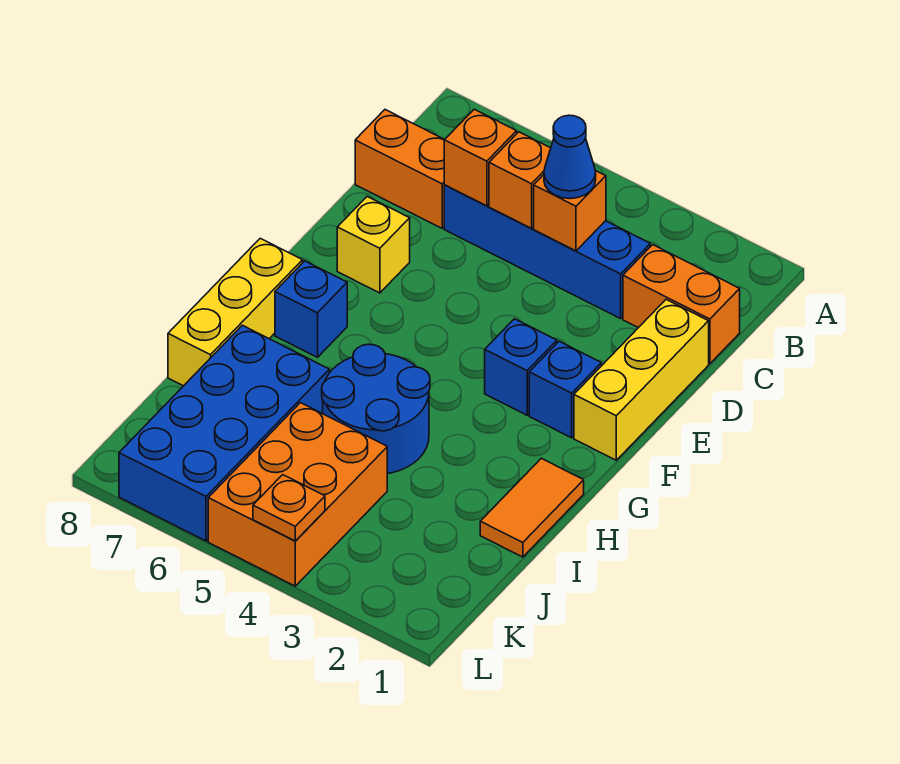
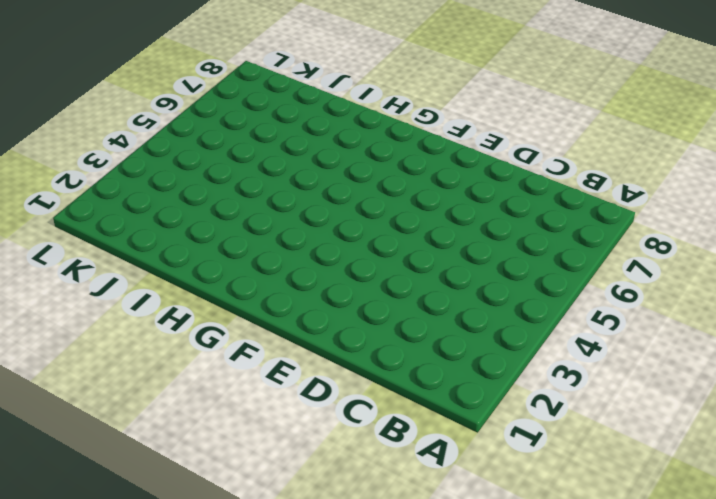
none -> orange brick C1:C2 level 1
none -> blue brick C3:C6 level 1
none -> orange brick C7:C8 level 1

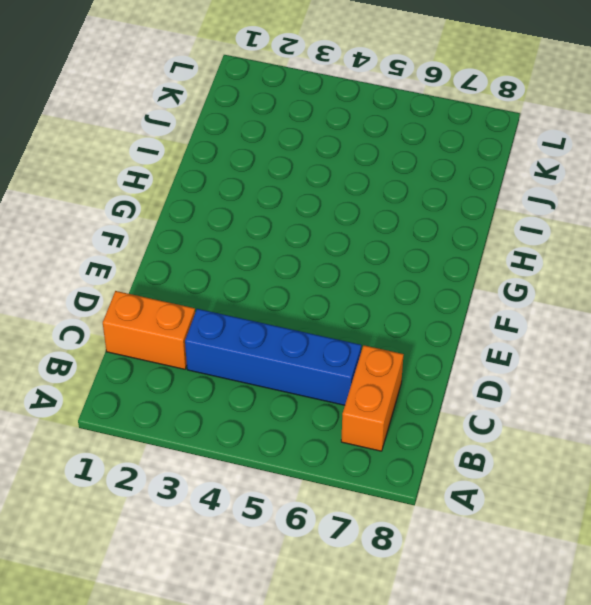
orange brick B7:C7 level 1 -> orange brick C7:C8 level 1
none -> yellow brick D1:F1 level 1
none -> yellow brick E7 level 1
none -> blue brick F2 level 1

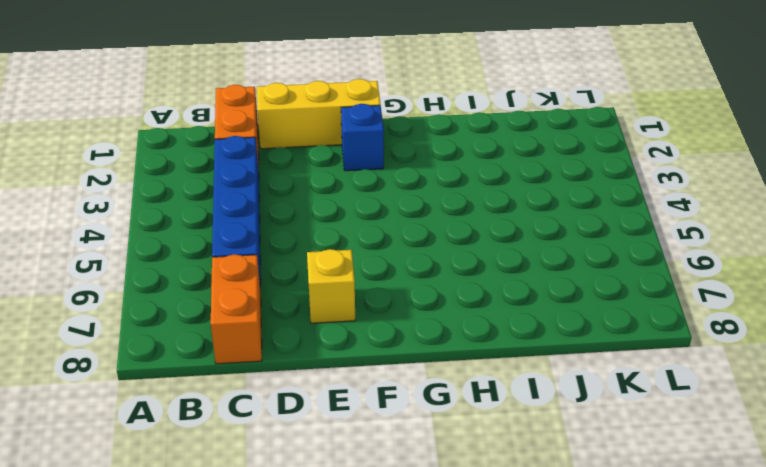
none -> blue brick F3 level 1
none -> blue brick G7 level 1
none -> yellow brick G8:I8 level 1

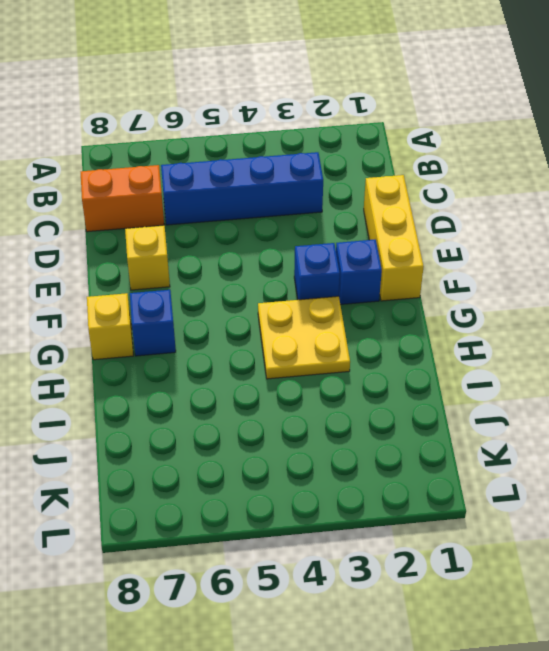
yellow plate G3:H4 level 1 -> blue round brick H4:I5 level 1
yellow brick G8 level 1 -> yellow brick G8:I8 level 1
none -> orange brick C1:C2 level 1
none -> orange tile H1:I1 level 1
none -> blue brick I6:L7 level 1

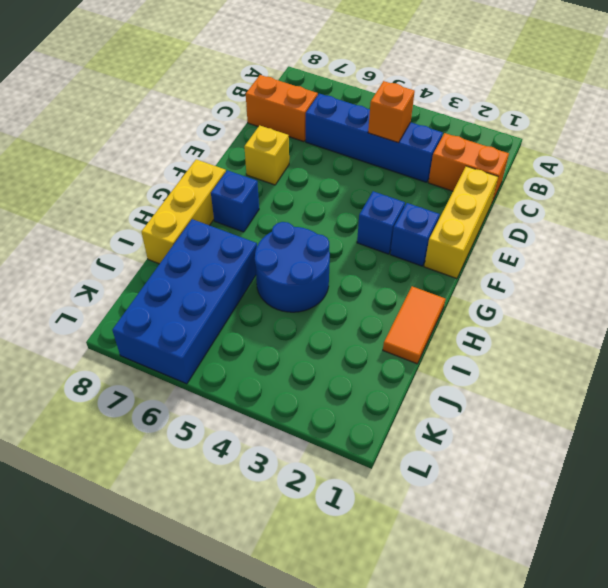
none -> orange brick J4:L5 level 1
none -> orange brick C5 level 2
none -> orange brick C6 level 2

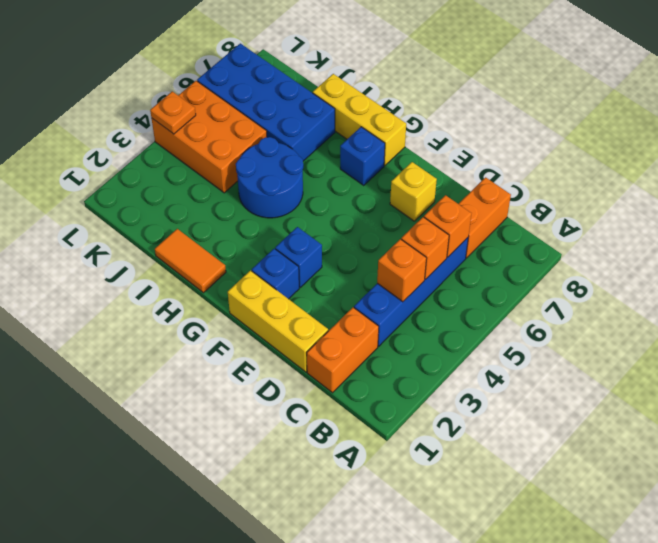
none -> blue cone C4 level 3

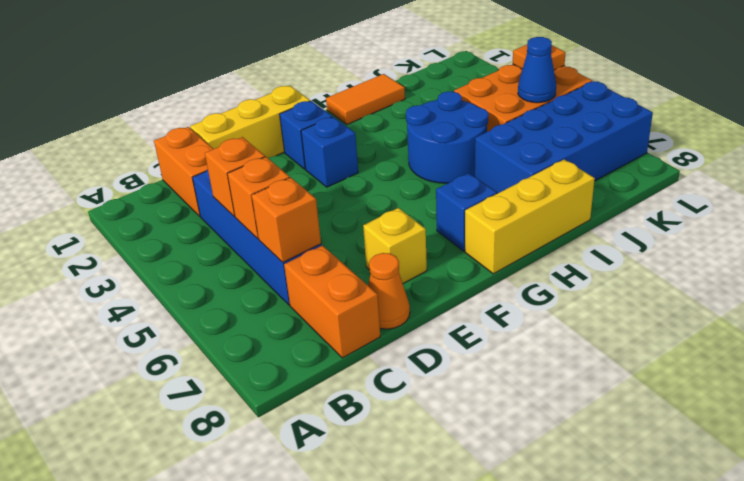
orange cone D8 level 1 -> none
blue cone K5 level 2 -> blue cone C4 level 3

